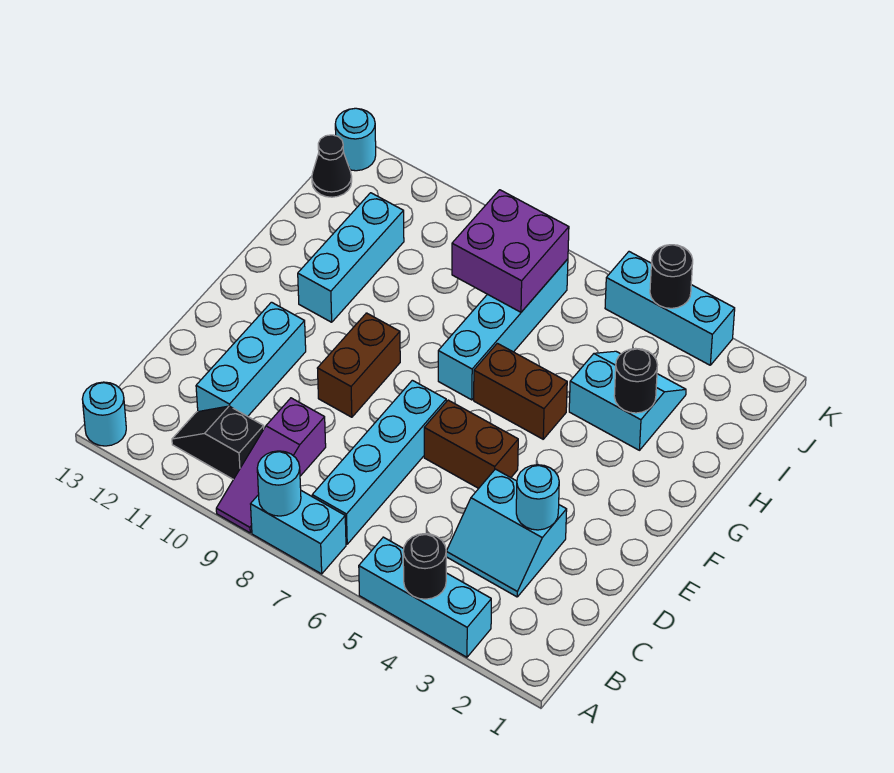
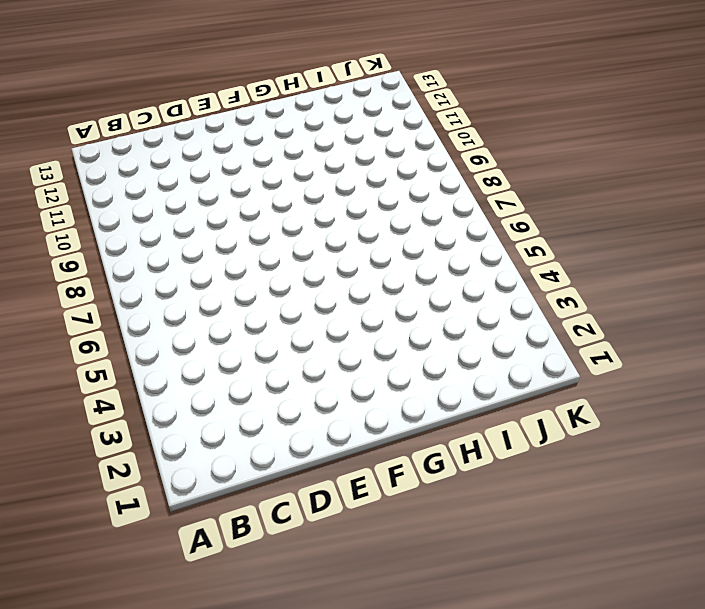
none -> cyan brick A3:A5 level 1
none -> cyan brick A7:A8 level 1
none -> purple slope A9:C9 level 1 top C

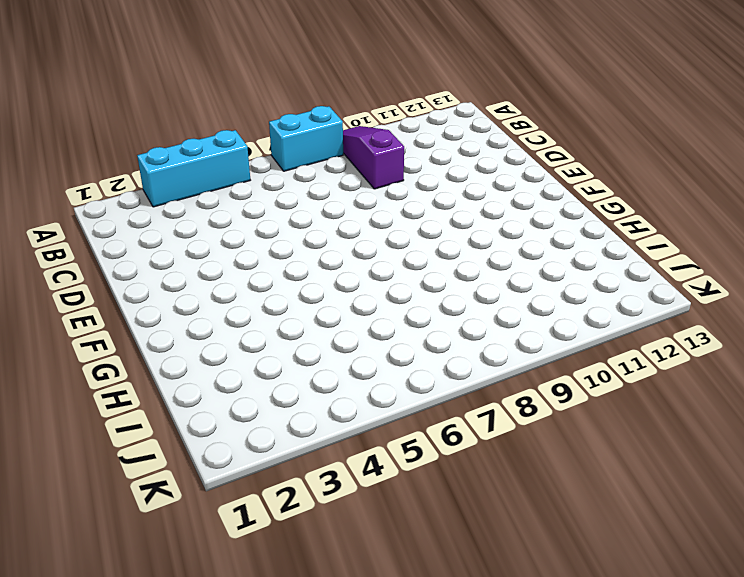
none -> cyan round brick A13 level 1
none -> cyan brick B7:E7 level 1
none -> black slope B10:B11 level 1 top 10

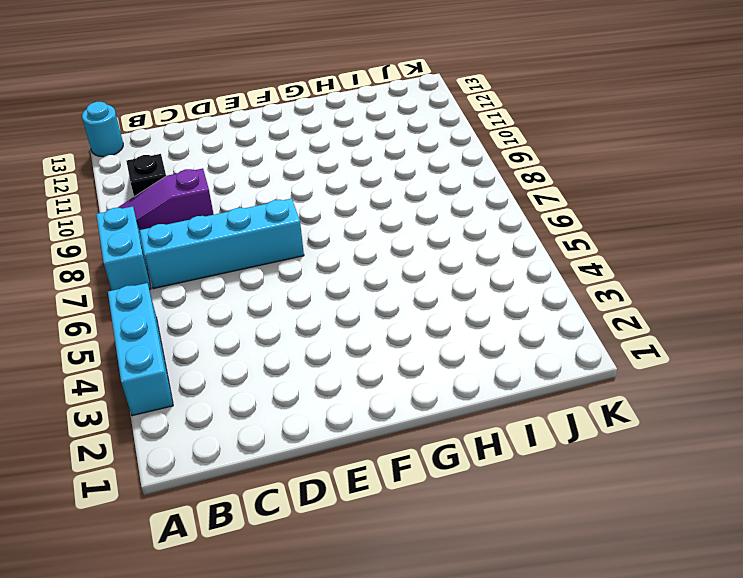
none -> cyan slope C3:D4 level 1 top D
none -> cyan brick C11:E11 level 1
none -> brown brick E5:E6 level 1

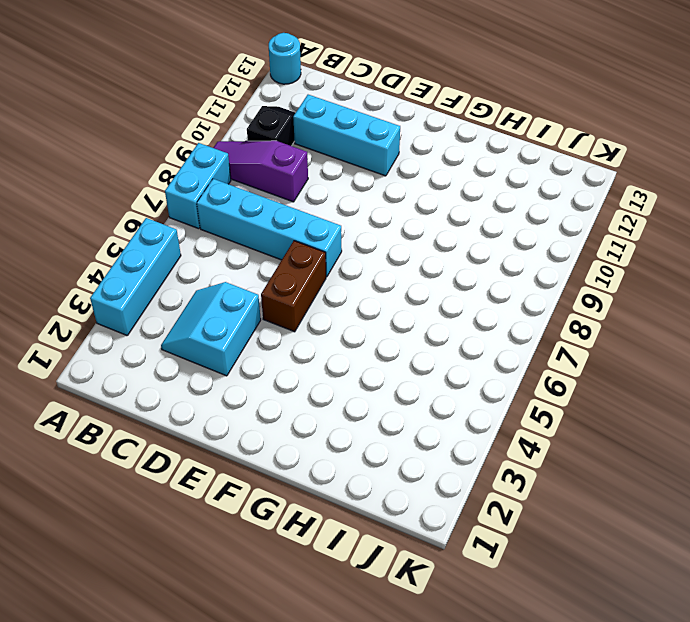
none -> brown brick E9:F9 level 1
none -> brown brick G5:G6 level 1
none -> cyan brick G7:J7 level 1

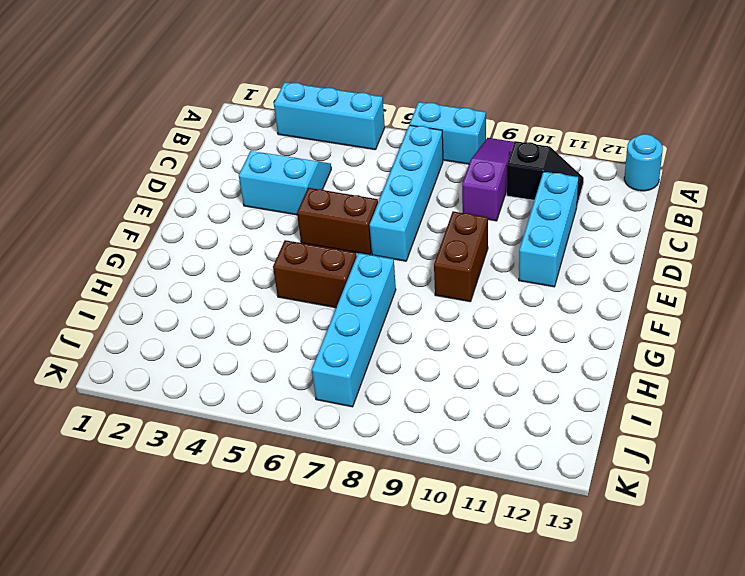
none -> cyan brick G11:I11 level 1
none -> cyan slope H3:I4 level 1 top H
none -> black cone J13 level 1

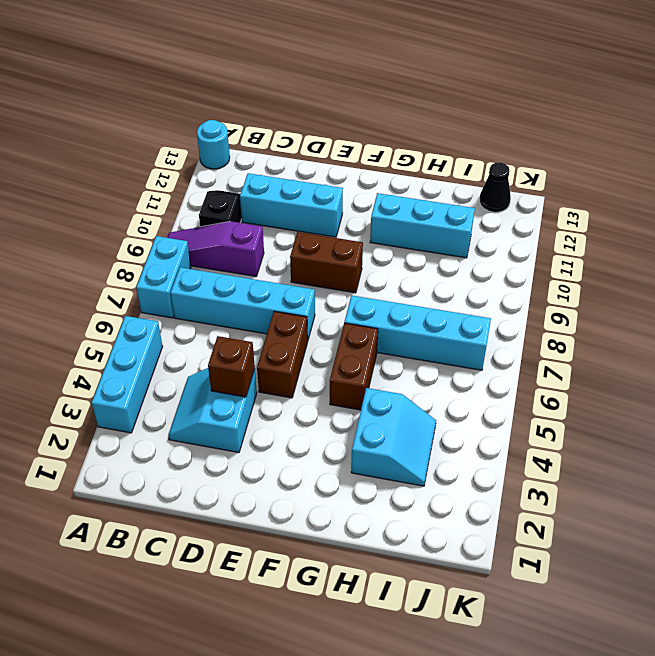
brown brick D4 level 2 -> none
none -> cyan brick K3:K5 level 1
none -> cyan round brick K13 level 1
none -> black round brick A4 level 2

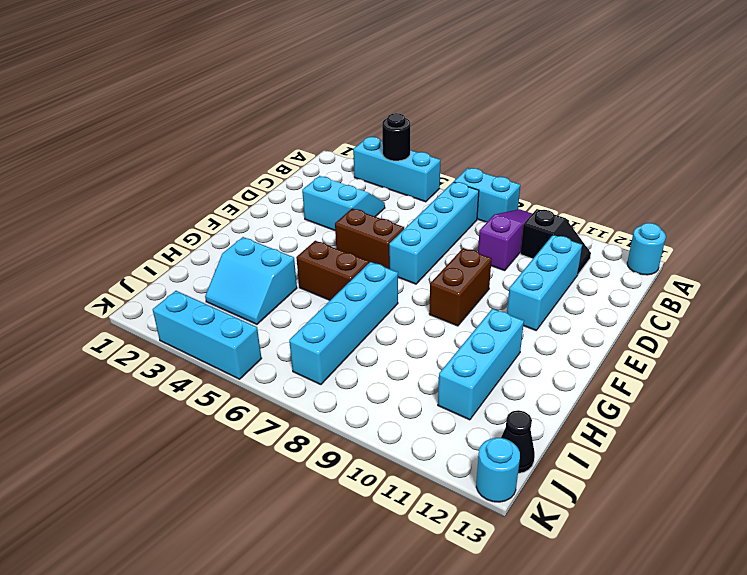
none -> cyan round brick A8 level 2
none -> cyan round brick D3 level 2
none -> black round brick H3 level 2

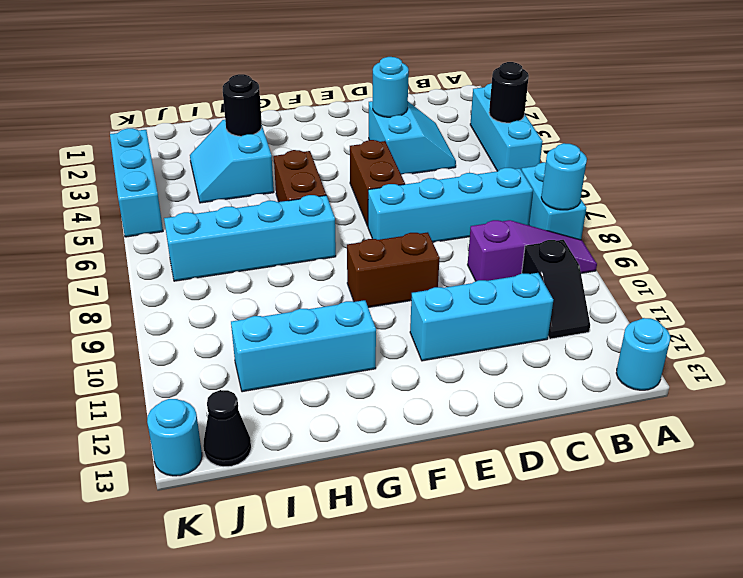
none -> purple brick I7:J8 level 2
none -> black round brick K4 level 2

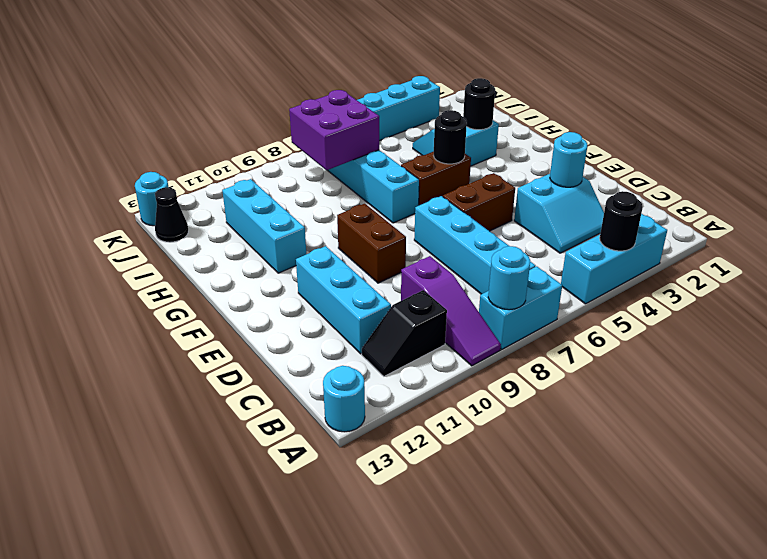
black round brick G5 level 2 -> black round brick K4 level 2

